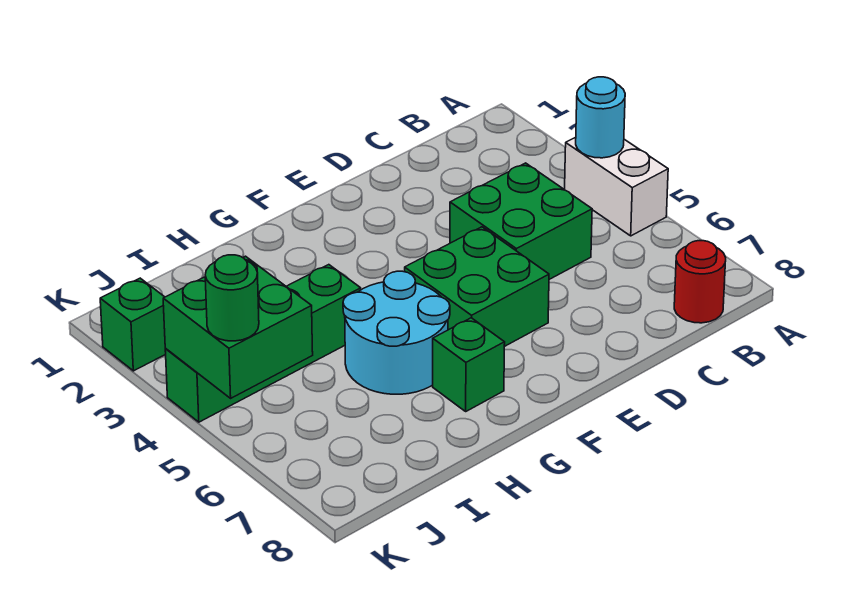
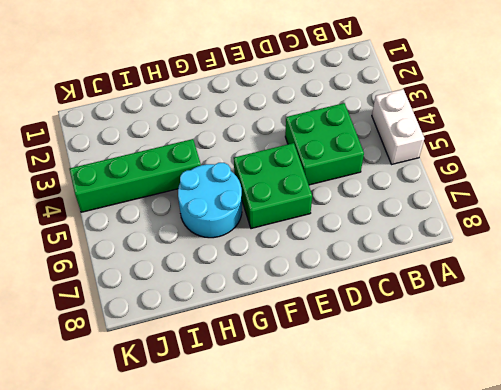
none -> red round brick B8 level 1
none -> green brick G7 level 1

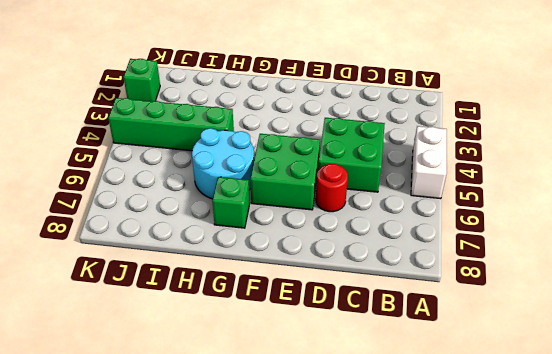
red round brick D6 level 1 -> red round brick B8 level 1
none -> cyan round brick A4 level 2
none -> green brick J4:K5 level 2

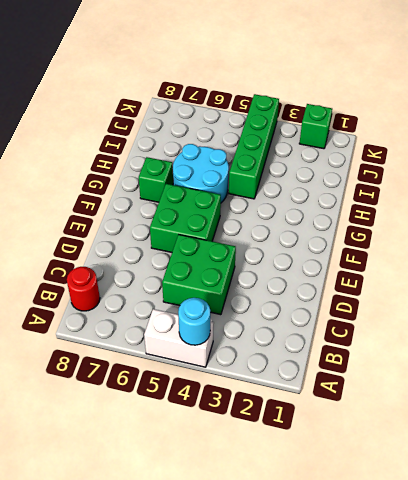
none -> green brick J4:K5 level 2
none -> green round brick K5 level 3

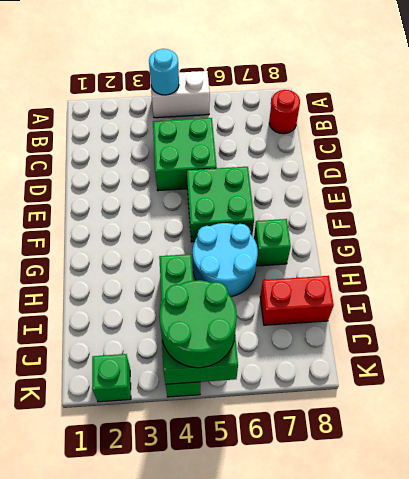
red brick I7:I8 level 1 -> none
green round brick J4:K5 level 3 -> green round brick K5 level 3

